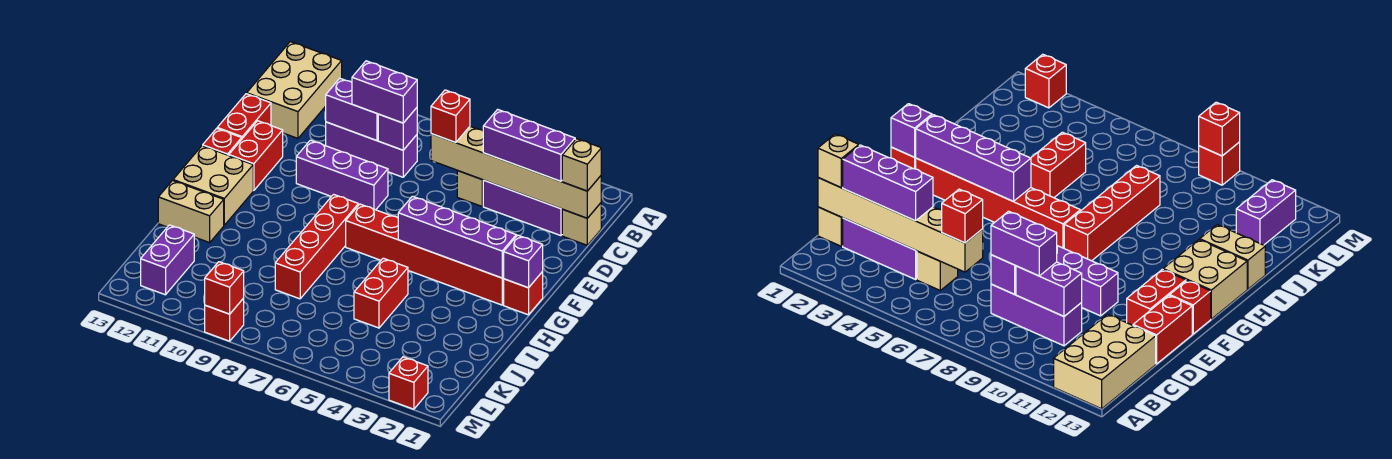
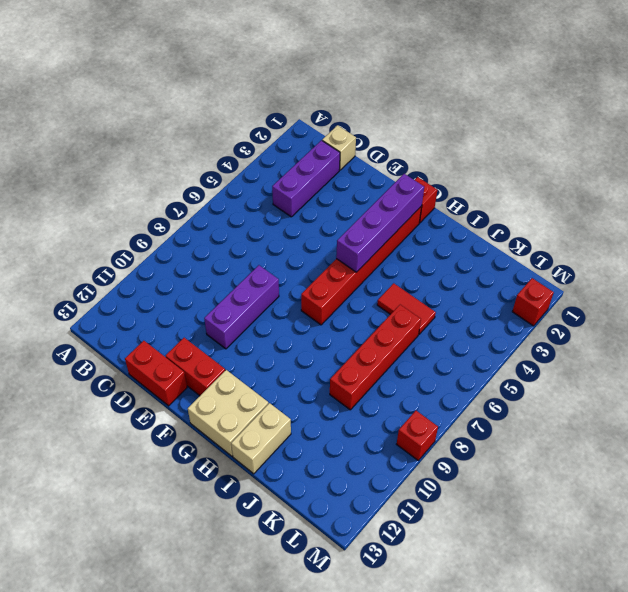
red tile I5:J5 level 1 -> red brick I5:J5 level 1
red brick J6:J9 level 1 -> red brick G8:J8 level 1
none -> tan brick A12:C13 level 1
none -> tan brick C5 level 1
none -> purple brick C8:C10 level 1

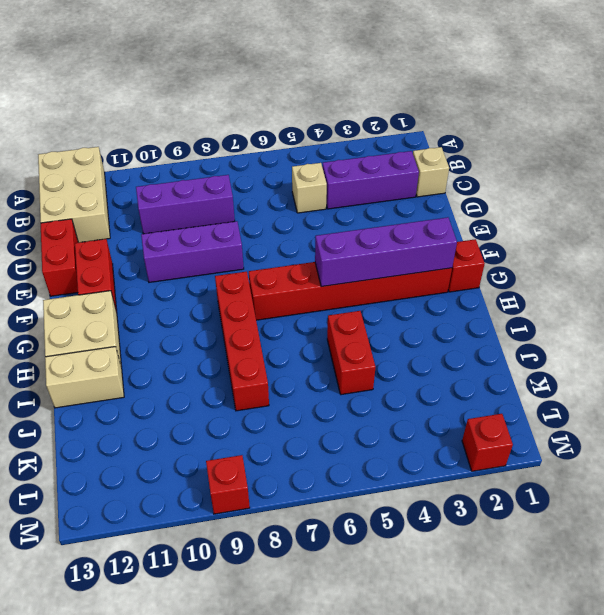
none -> red brick F13 level 1
none -> purple brick K12:L12 level 1
none -> tan brick C1:C6 level 2

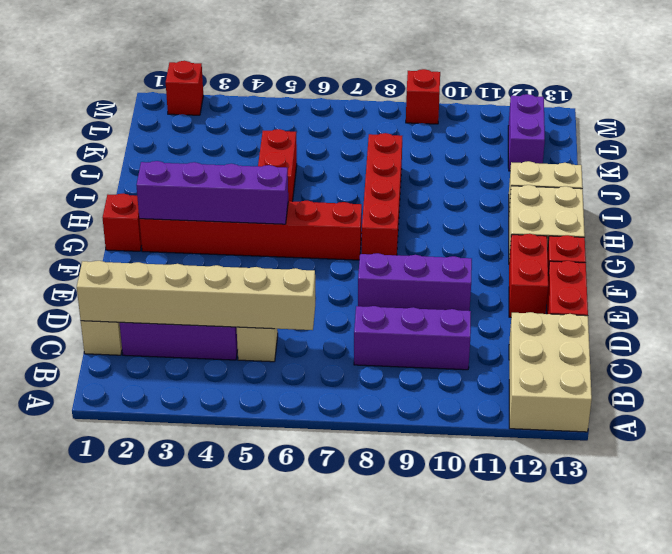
none -> purple brick C8 level 2
none -> purple brick C9:C10 level 2
none -> purple brick G1 level 2

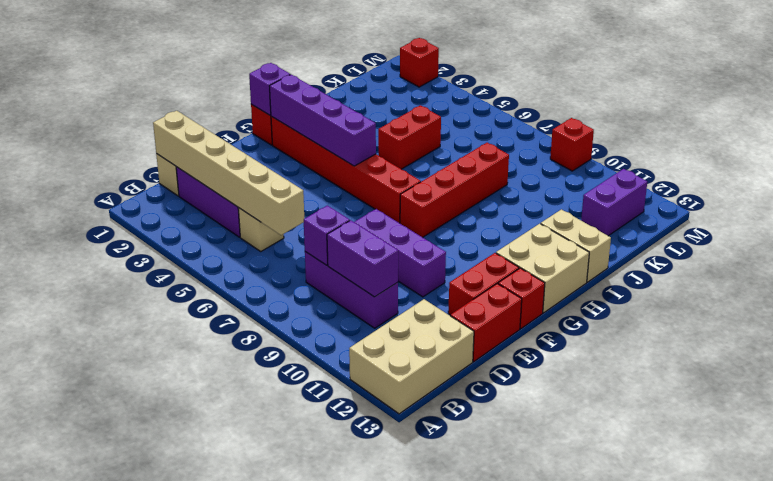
none -> red brick M9 level 2
none -> tan brick C1 level 3
none -> purple brick C2:C4 level 3

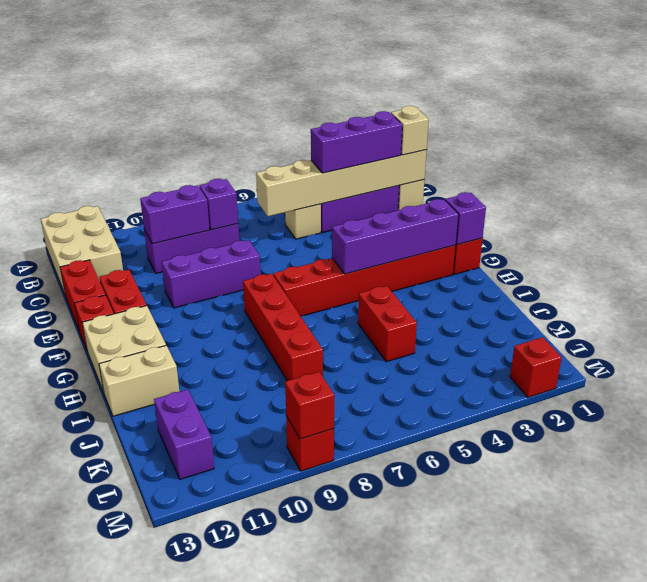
none -> red brick C6 level 3
none -> purple brick C8:C9 level 3

